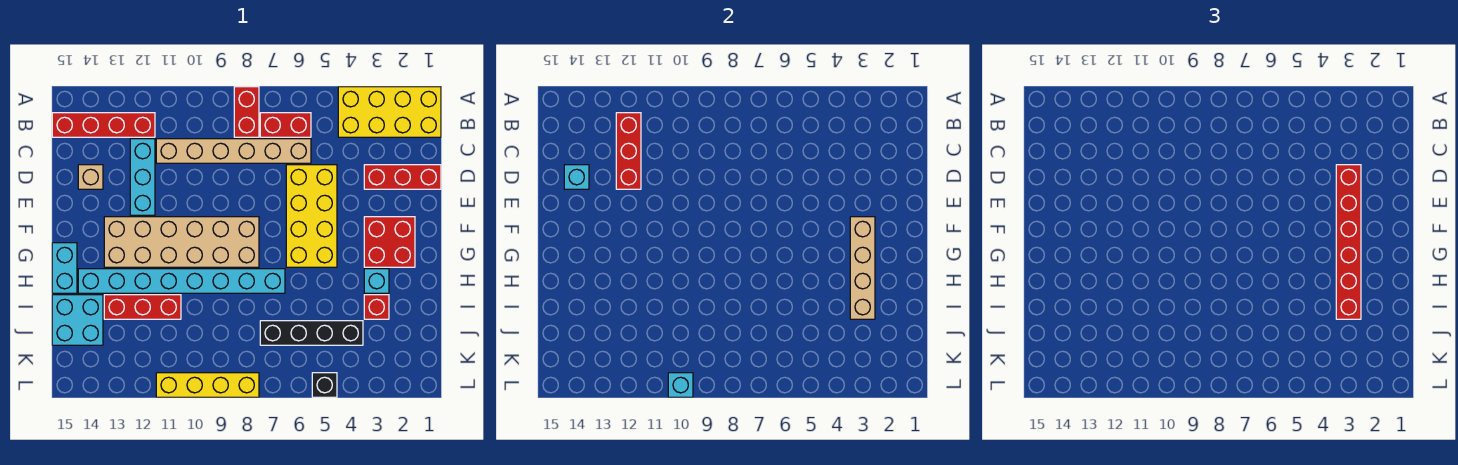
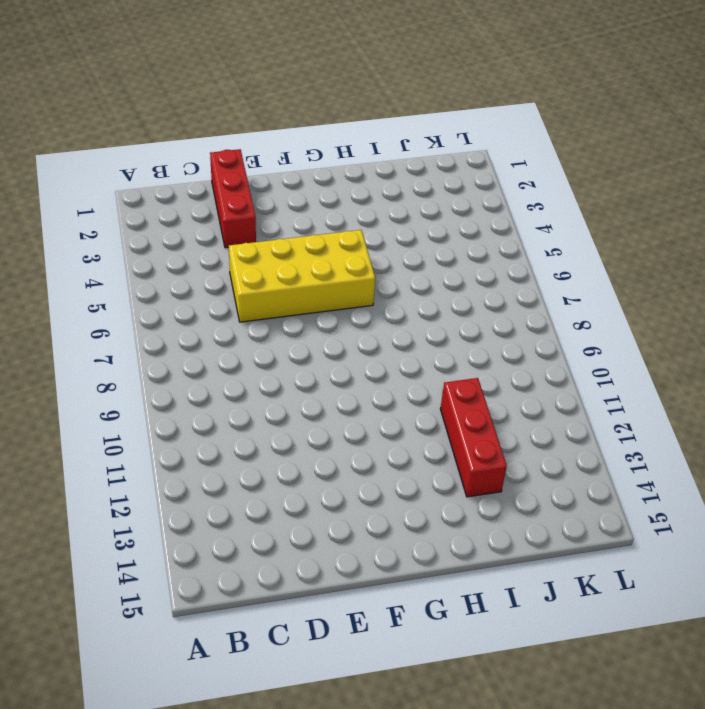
none -> yellow brick A1:B4 level 1
none -> red brick A8:B8 level 1
none -> red brick B6:B7 level 1

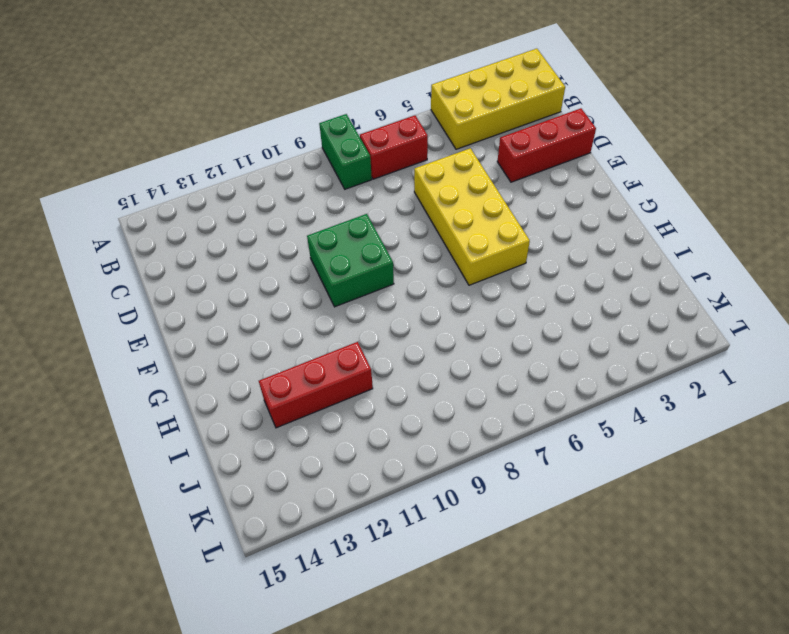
green brick A8:B8 level 1 -> red brick A8:B8 level 1
green brick E9:F10 level 1 -> tan brick F8:G13 level 1
none -> red brick B12:B15 level 1
none -> tan brick C6:C11 level 1
none -> cyan brick C12:E12 level 1

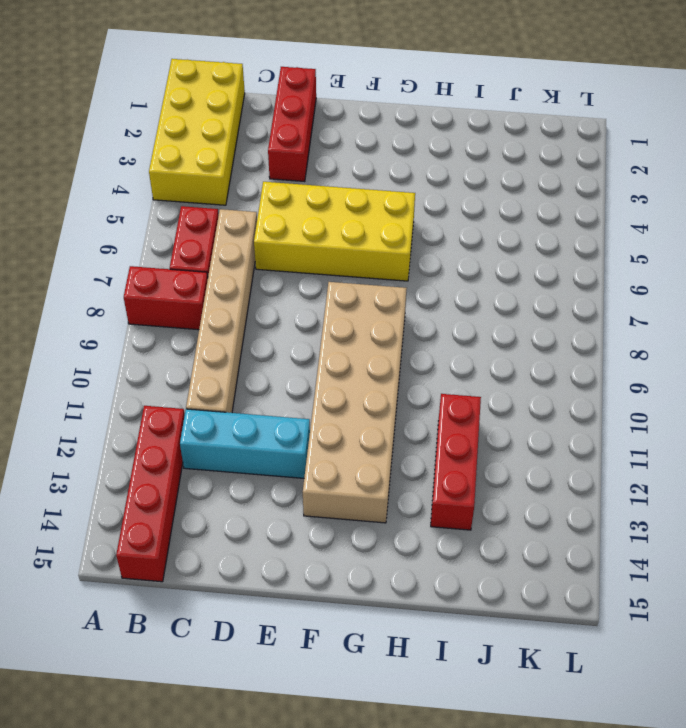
none -> tan brick D14 level 1
none -> red brick F2:G3 level 1
none -> cyan brick G15:H15 level 1

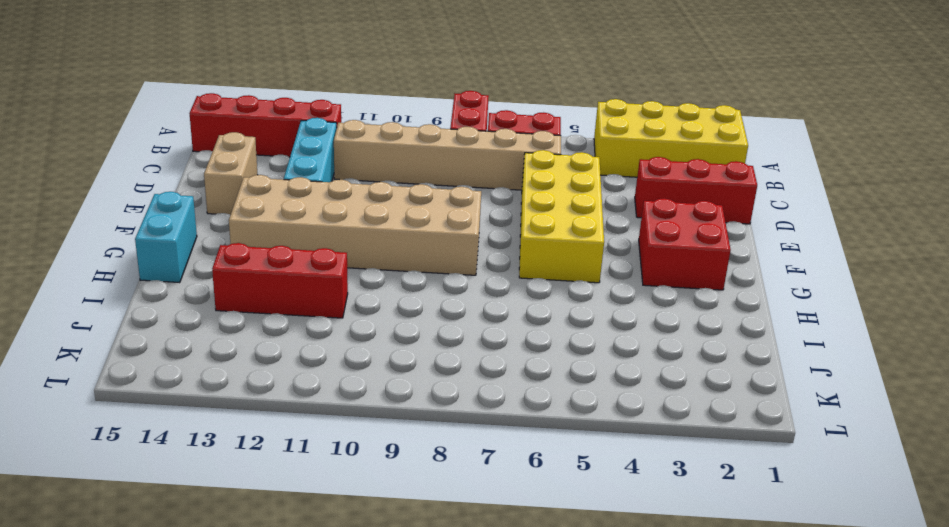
tan brick D14:E14 level 1 -> tan brick D14 level 1
none -> cyan brick H3 level 1
none -> cyan brick H7:H14 level 1
none -> red brick I3 level 1

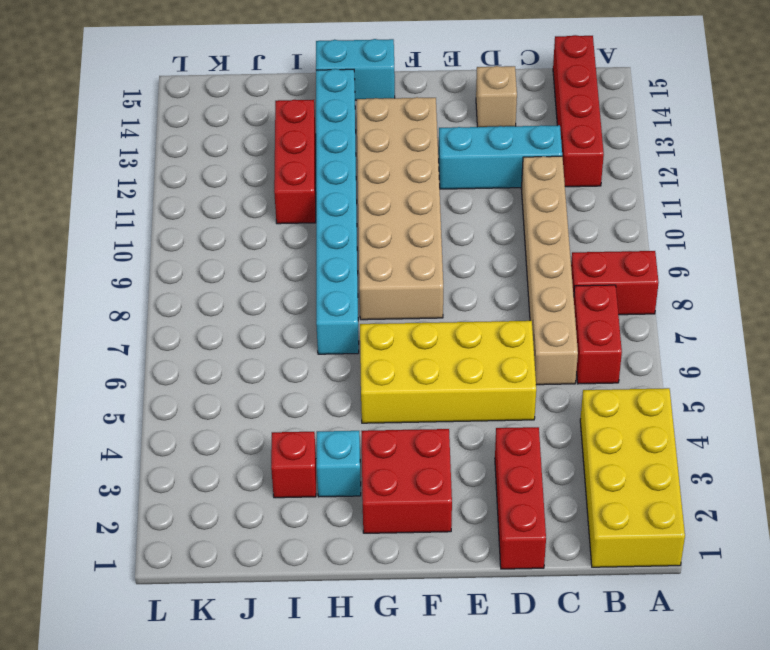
none -> cyan brick I14:J15 level 1
none -> black brick J4:J7 level 1
none -> black brick L5 level 1

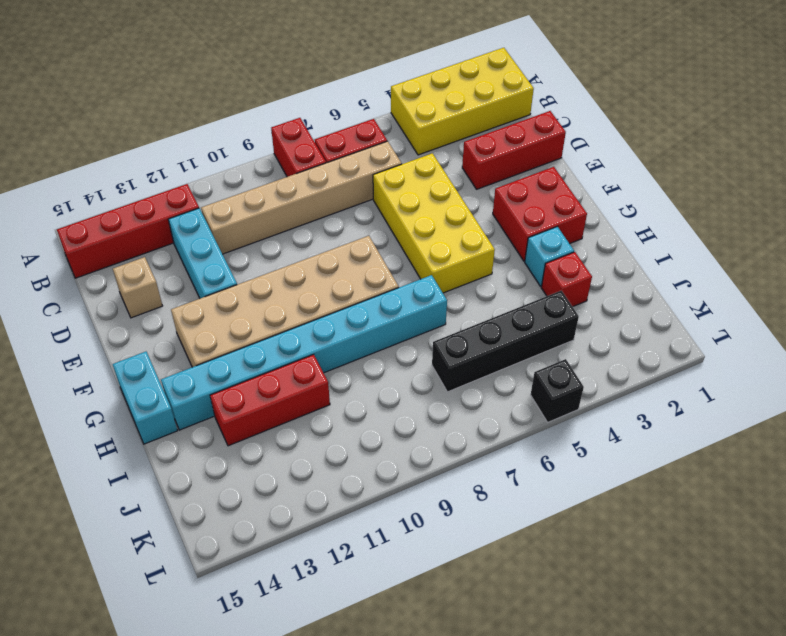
none -> cyan brick I14:J15 level 1
none -> yellow brick L8:L11 level 1
none -> red brick B12:D12 level 2

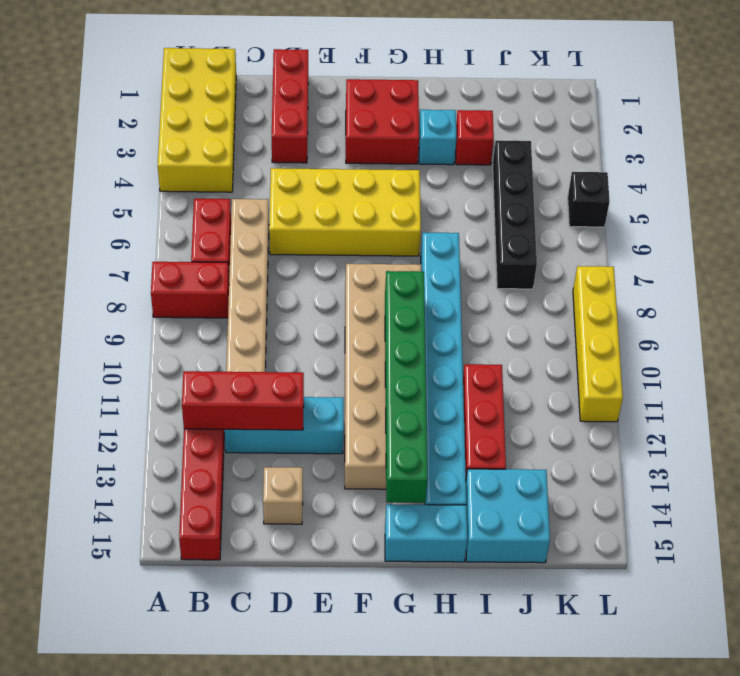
green brick G9:G14 level 2 -> none
none -> cyan brick D14 level 2
none -> tan brick F3:I3 level 2
none -> cyan brick L10 level 2

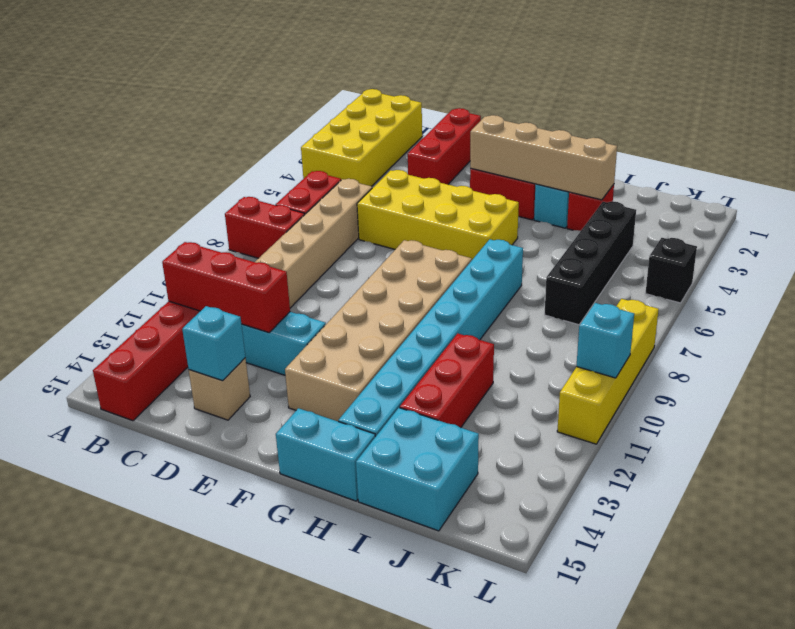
none -> red brick D3:I3 level 3

